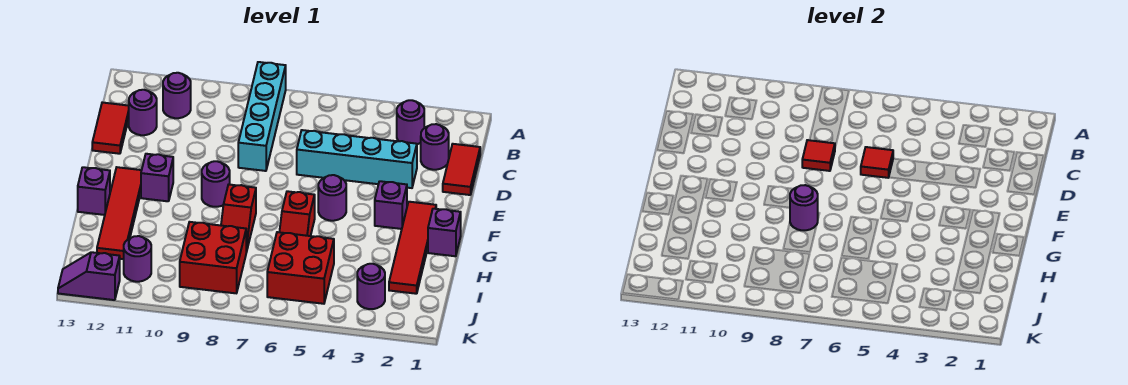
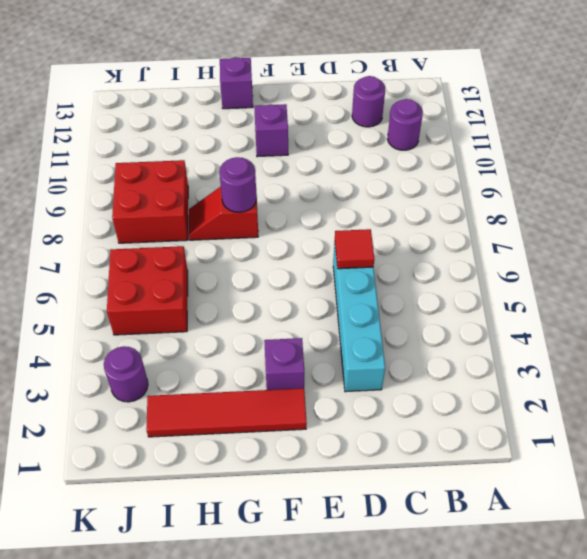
none -> cyan brick A8:D8 level 1
none -> purple round brick B3 level 1
none -> red tile C1:D1 level 1

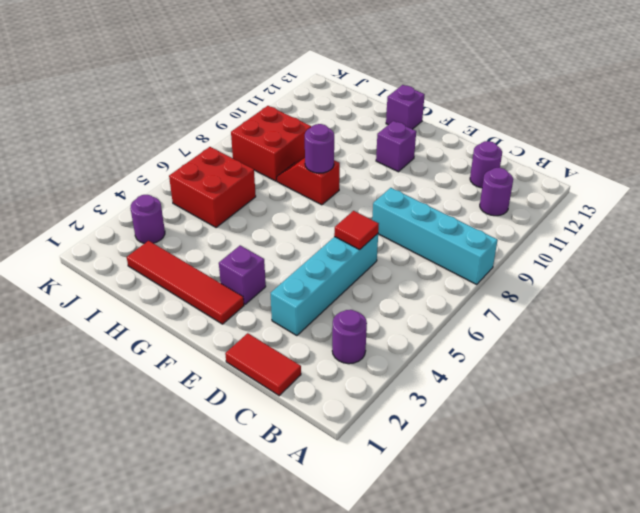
none -> purple round brick C2 level 1
none -> red tile C13:D13 level 1
none -> purple round brick F5 level 1

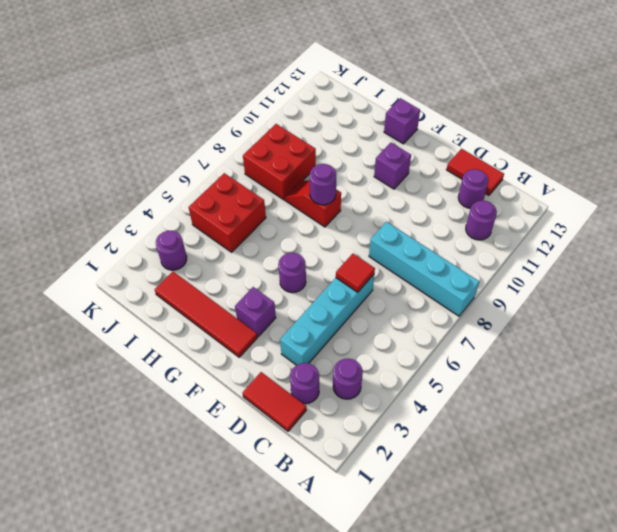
none -> purple round brick F9 level 1
none -> red tile F12:I12 level 1
none -> purple brick G1 level 1

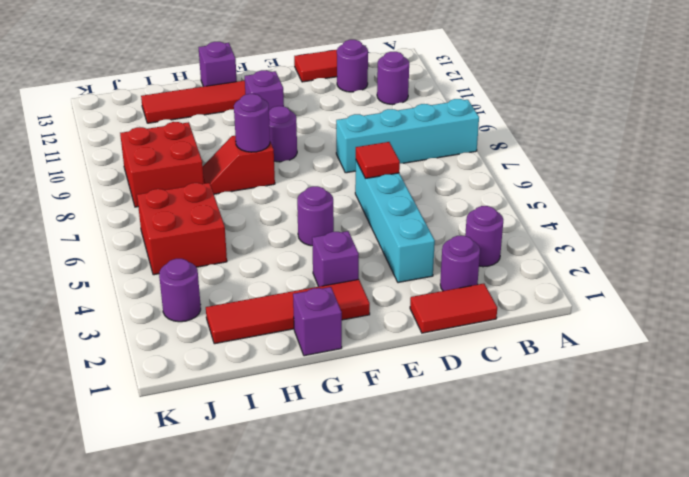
none -> red slope G6:H6 level 1 top G
none -> purple round brick J11 level 1
none -> purple slope K12:K13 level 1 top 12

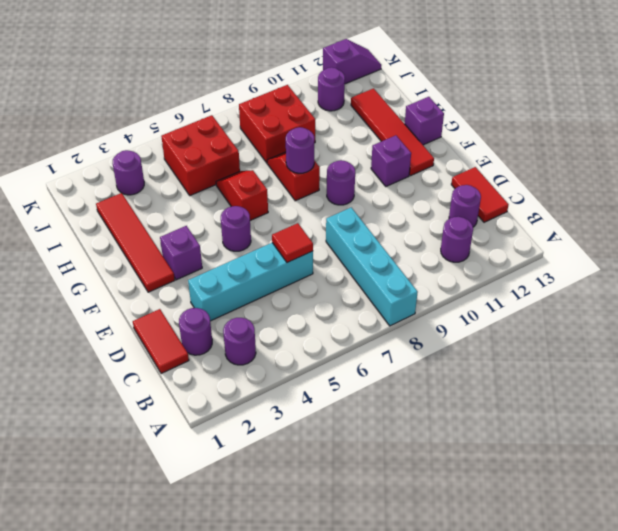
none -> purple brick G1 level 1
none -> red tile D8 level 2

